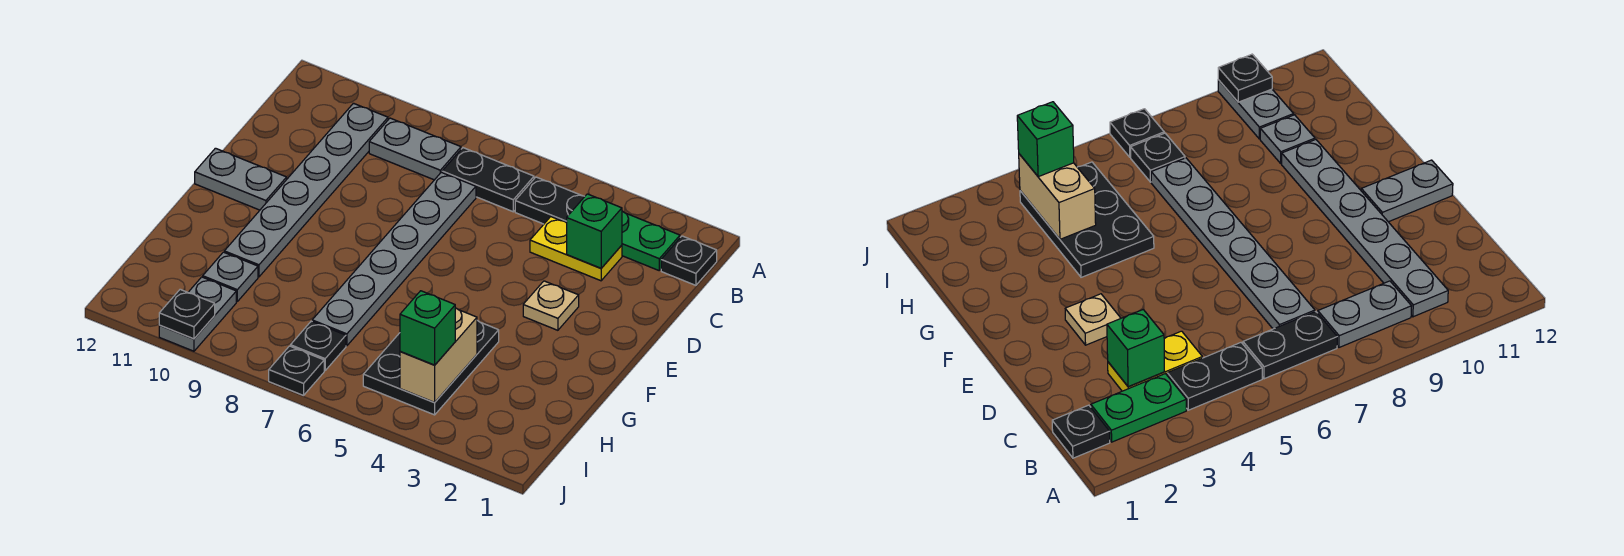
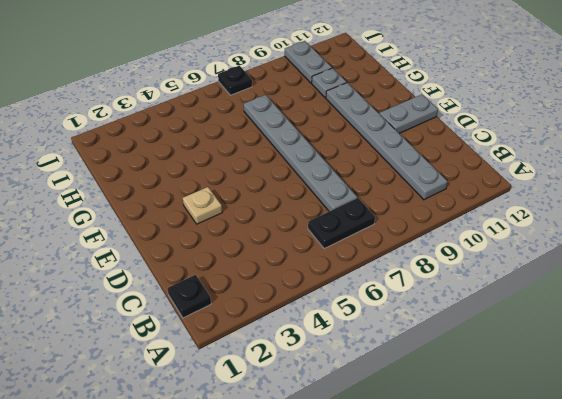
none -> green plate B2:B3 level 1
none -> black plate B4:B5 level 1
none -> grey plate B8:B9 level 1

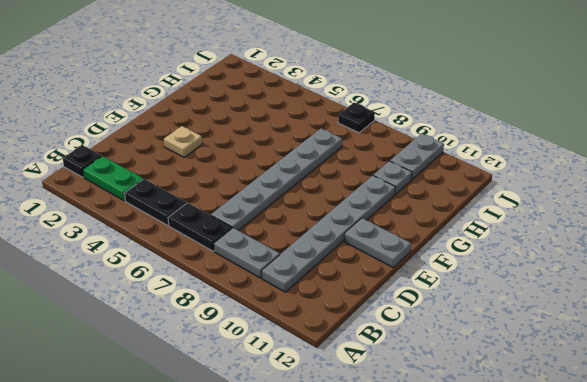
none -> yellow plate C3:C4 level 1
none -> black plate G4:I5 level 1
none -> black plate I7 level 1

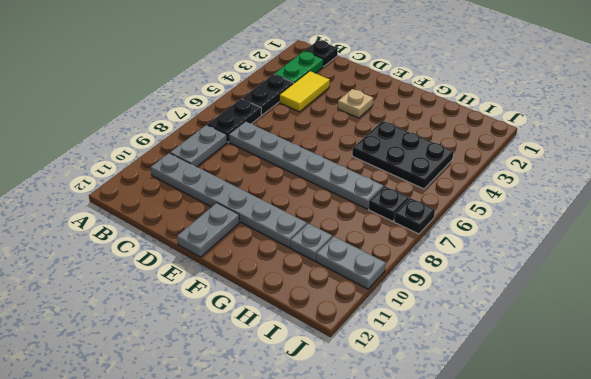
yellow tile C3:C4 level 1 -> yellow plate C3:C4 level 1
none -> green brick C3 level 2
none -> tan brick H4:I4 level 2
none -> black plate J10 level 2

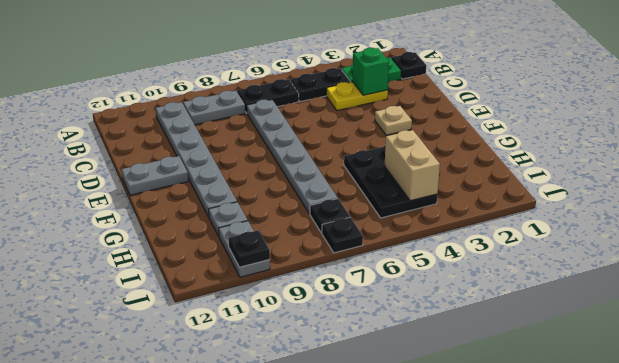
none -> green brick I4 level 3

